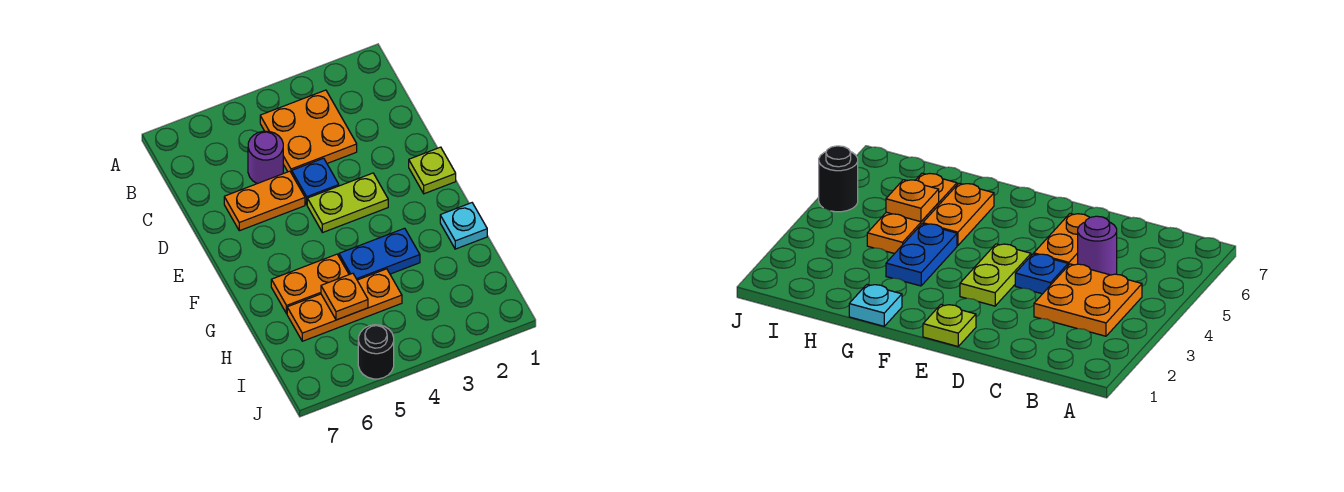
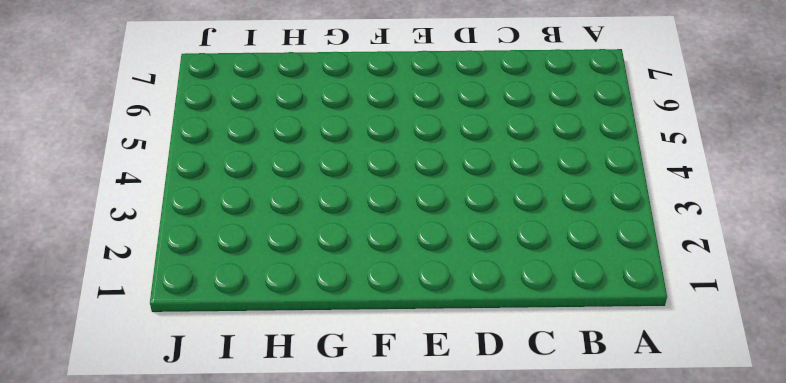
none -> orange plate B3:C4 level 1
none -> purple round brick C5 level 1
none -> blue plate D4 level 1

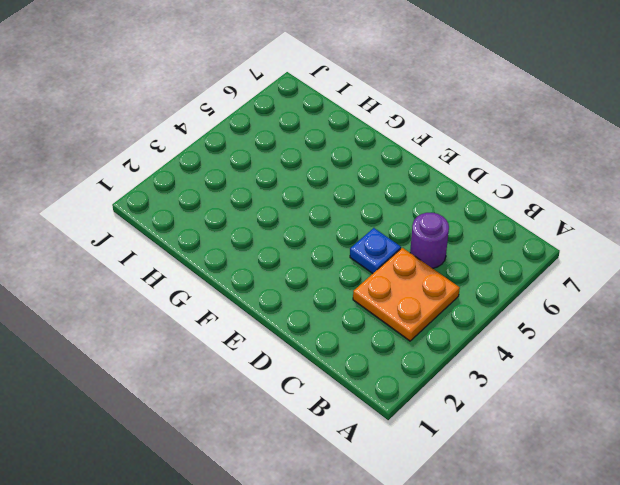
none -> orange plate D5:D6 level 1
none -> lime plate E1 level 1
none -> lime plate E3:E4 level 1

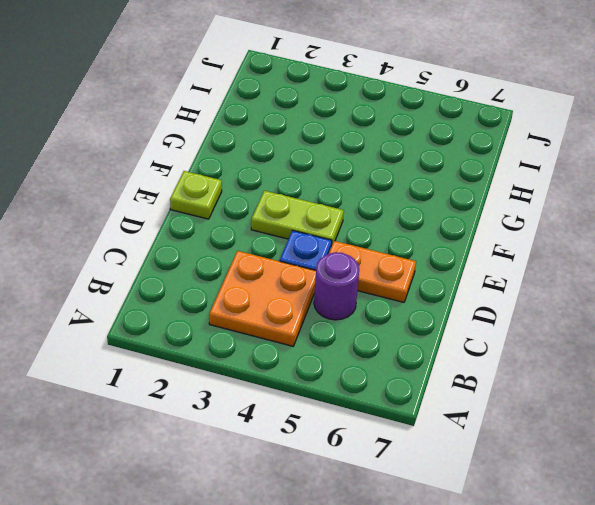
none -> cyan plate G1 level 1
none -> blue plate G3:G4 level 1
none -> orange plate G5:G6 level 1

